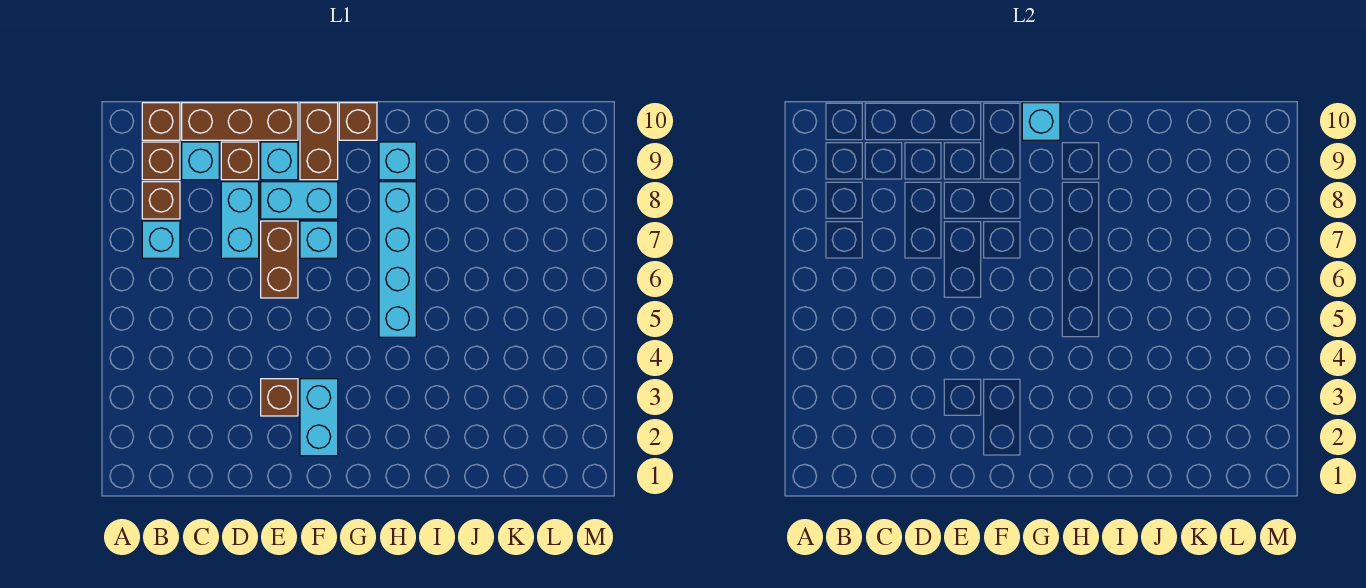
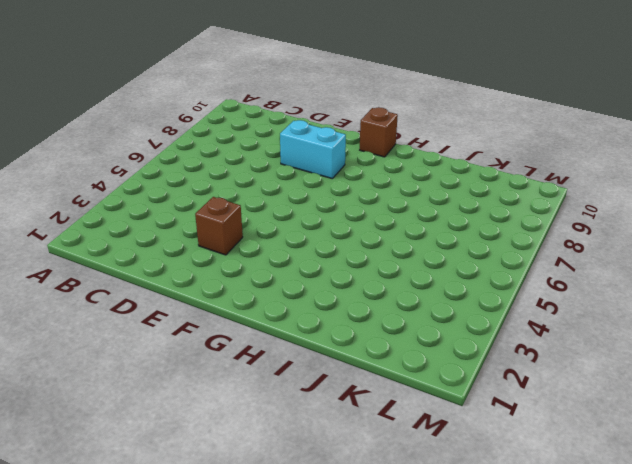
none -> cyan brick B7 level 1
none -> brown brick B8 level 1
none -> brown brick B9 level 1

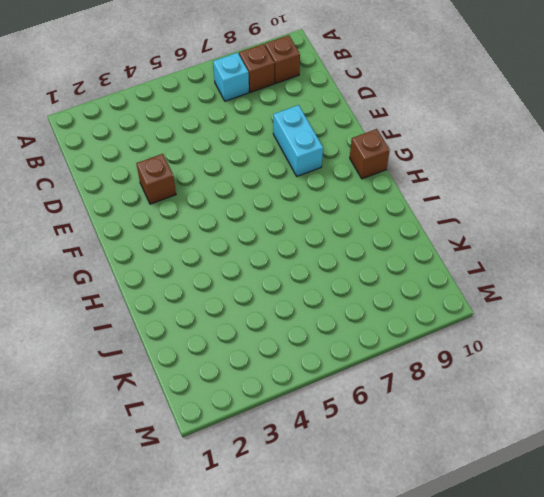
none -> brown brick B10 level 1
none -> cyan brick C9 level 1
none -> brown brick C10:E10 level 1

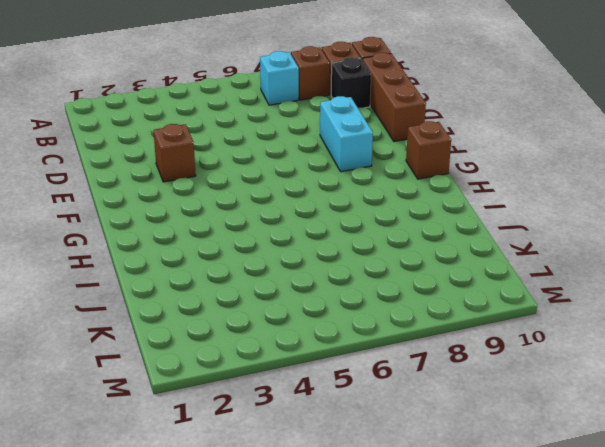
black brick C9 level 1 -> cyan brick C9 level 1
none -> cyan brick D7:D8 level 1
none -> brown brick D9 level 1
none -> brown brick E6:E7 level 1

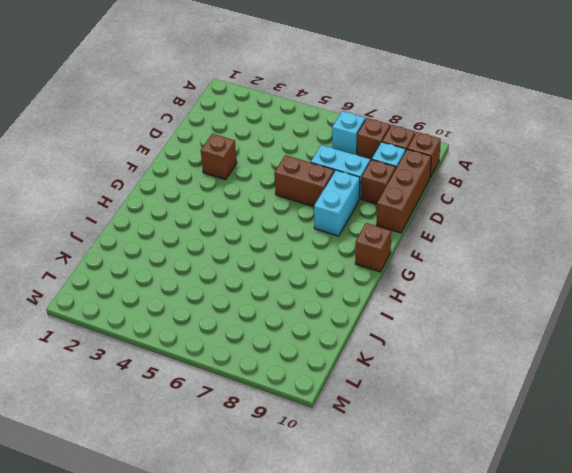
none -> cyan brick E9 level 1
none -> cyan brick F2:F3 level 1
none -> cyan brick F7 level 1

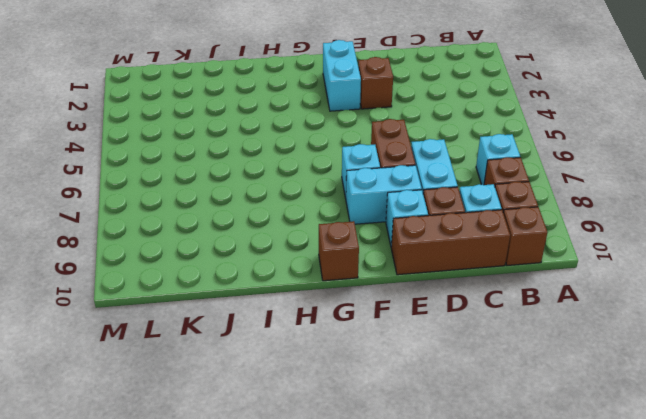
none -> brown brick F9:F10 level 1
none -> cyan brick H5:H8 level 1
none -> cyan brick H9 level 1

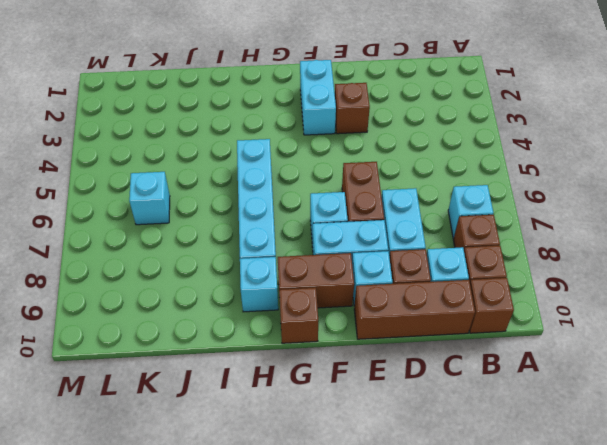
brown brick F9:G9 level 1 -> brown brick F9:F10 level 1
cyan brick K6 level 1 -> cyan brick G10 level 2

